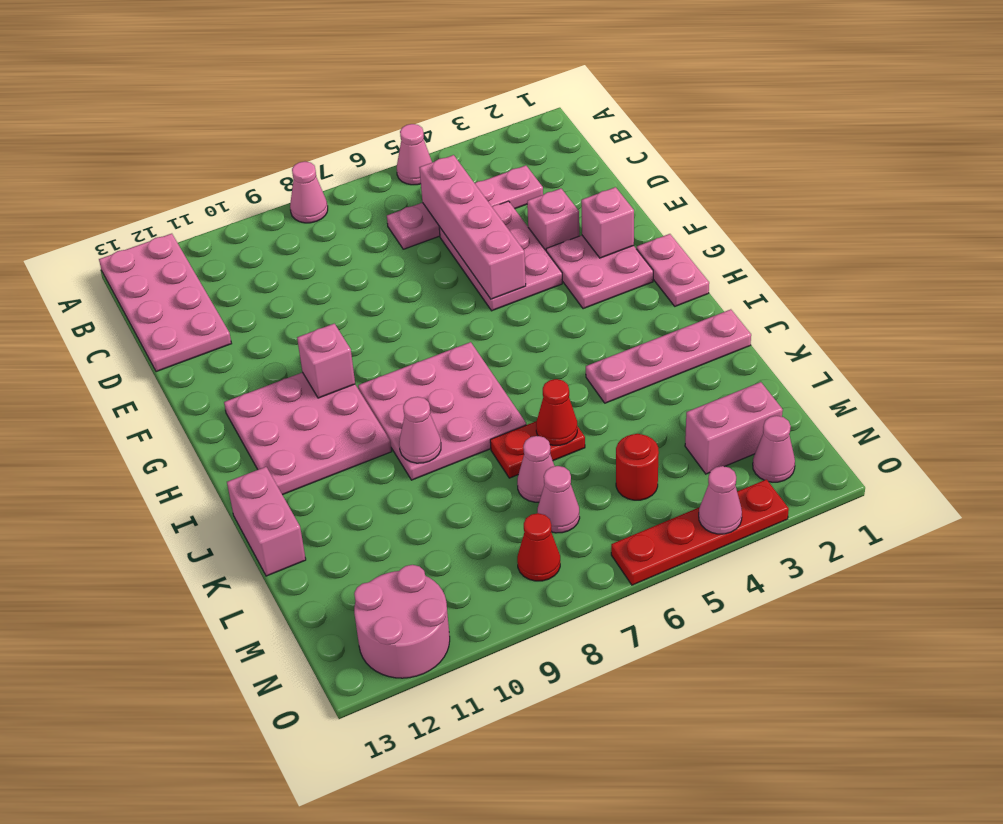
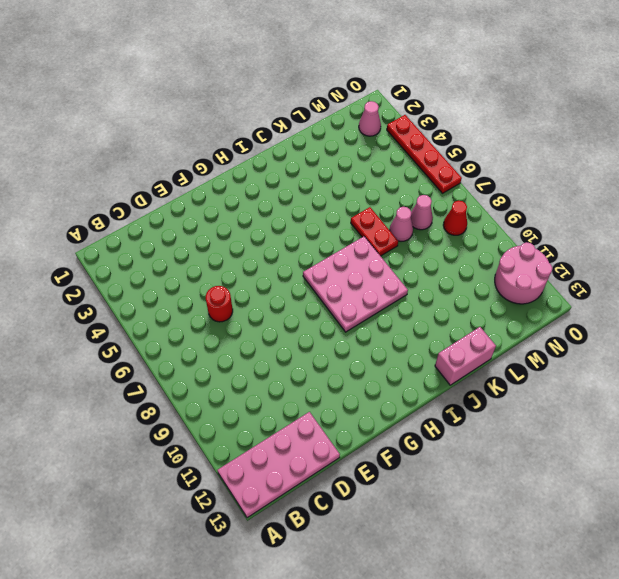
red round brick D6 level 1 -> red round brick M5 level 1
none -> pink cone A5 level 1
none -> pink cone A8 level 1
none -> pink plate C3:C6 level 1

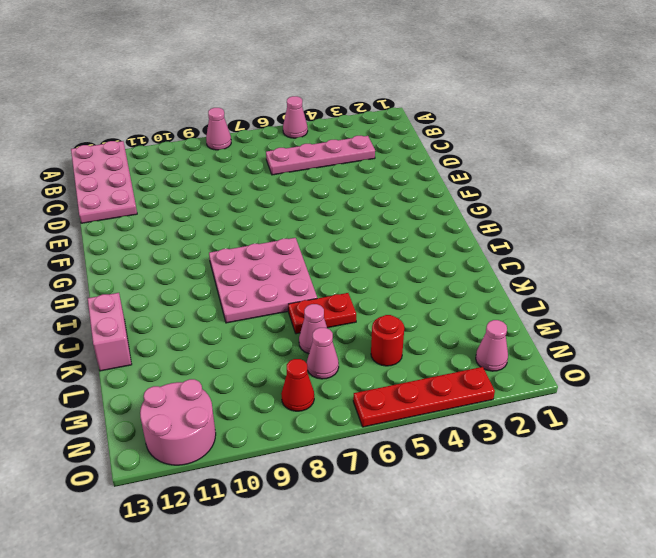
none -> pink plate D4:F5 level 1
none -> pink brick E3 level 1
none -> pink plate F2:G3 level 1

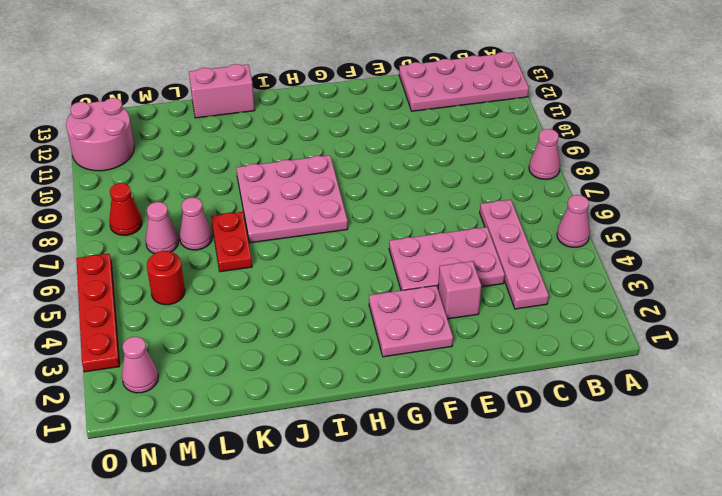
none -> pink plate G1:H1 level 1
none -> pink plate G10:I12 level 1
none -> pink plate J1:J4 level 1

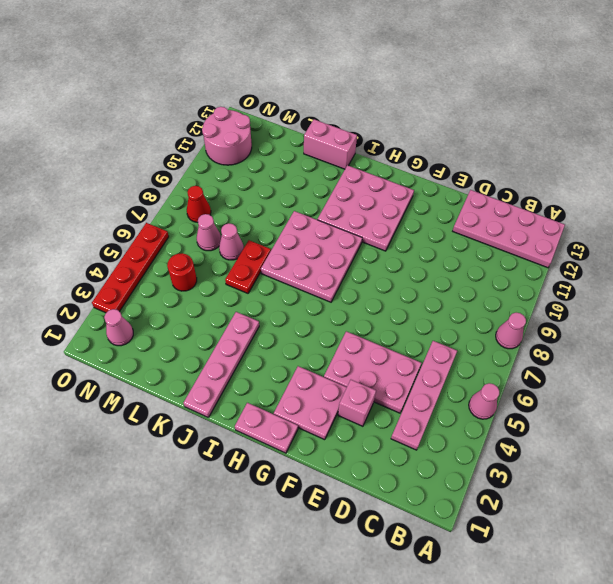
none -> pink brick M2:M3 level 1
none -> pink brick C5:F5 level 2
none -> pink brick F2 level 2

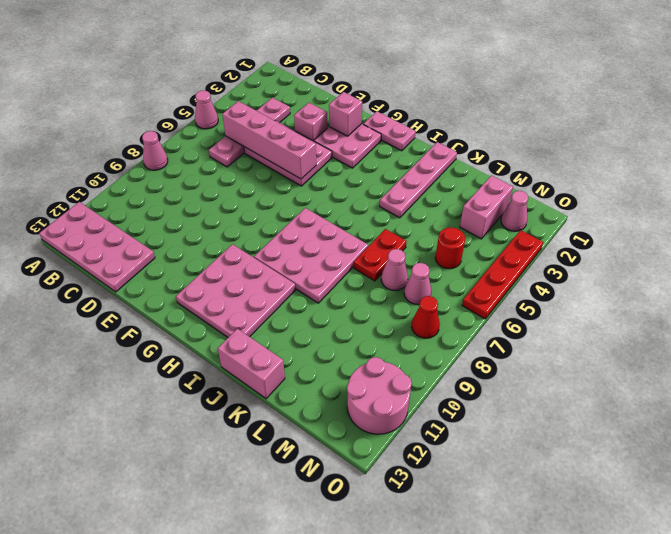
none -> pink brick G10 level 2
none -> pink cone J9 level 2
none -> red cone K6 level 2

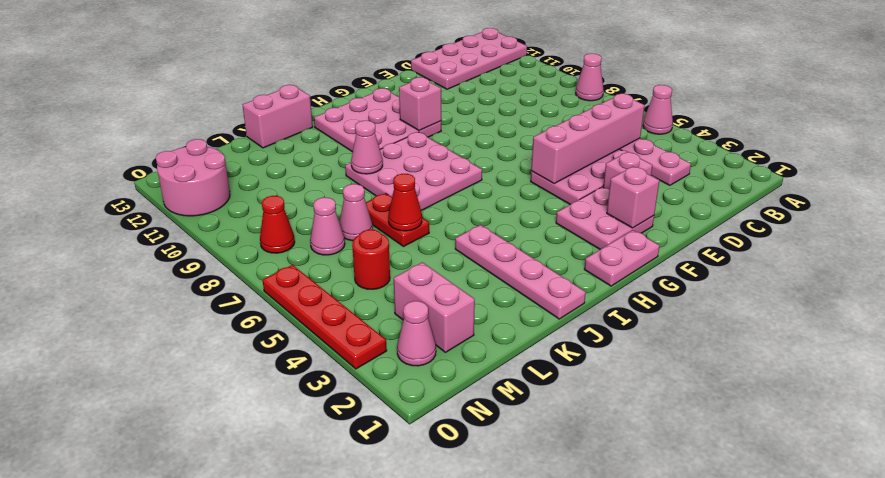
none -> pink cone O4 level 2

